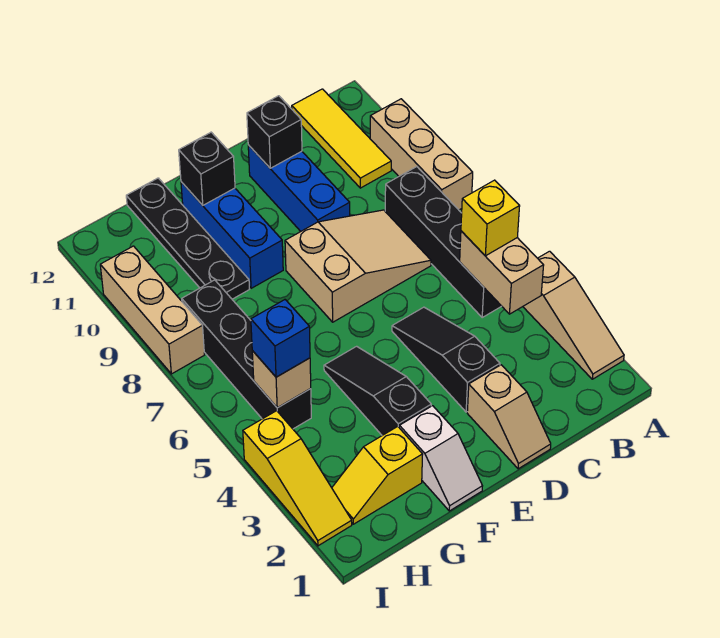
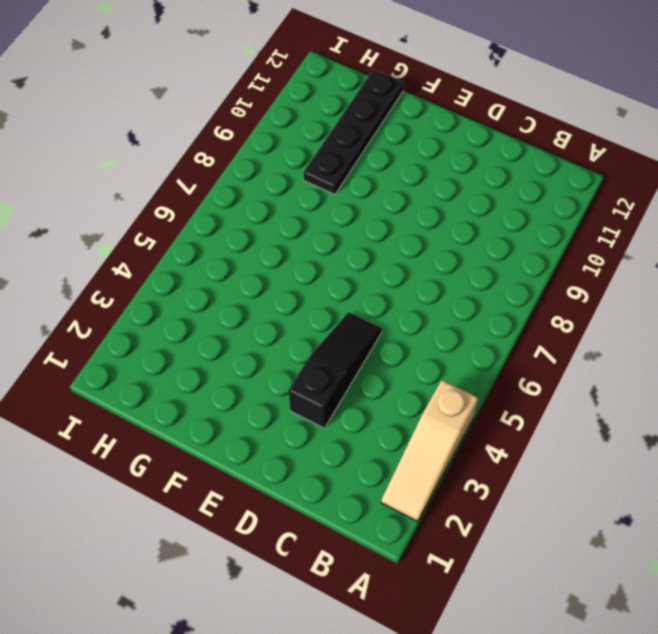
none -> tan brick A8:A10 level 1
none -> black brick B5:B8 level 1
none -> yellow tile B10:B12 level 1

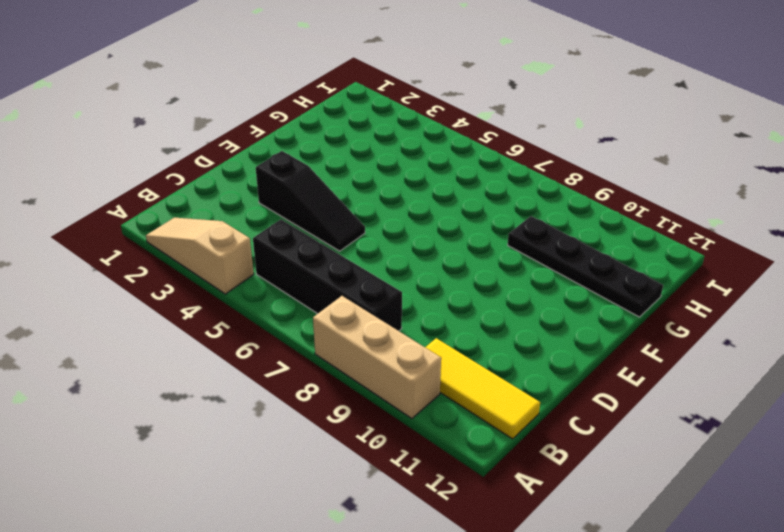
none -> tan slope C7:E8 level 1 top E
none -> tan slope D1:D2 level 1 top 2
none -> blue brick D9:D11 level 1

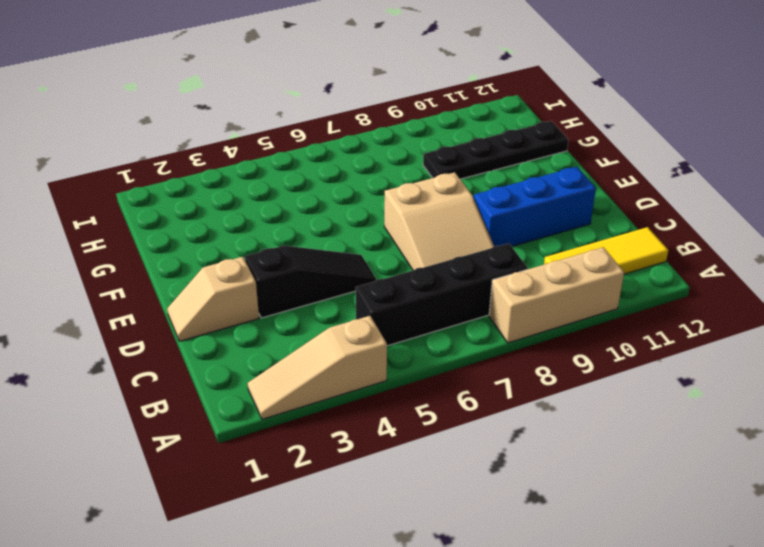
none -> white slope F1:F2 level 1 top 2
none -> black slope F3:F5 level 1 top 3
none -> blue brick F9:F11 level 1

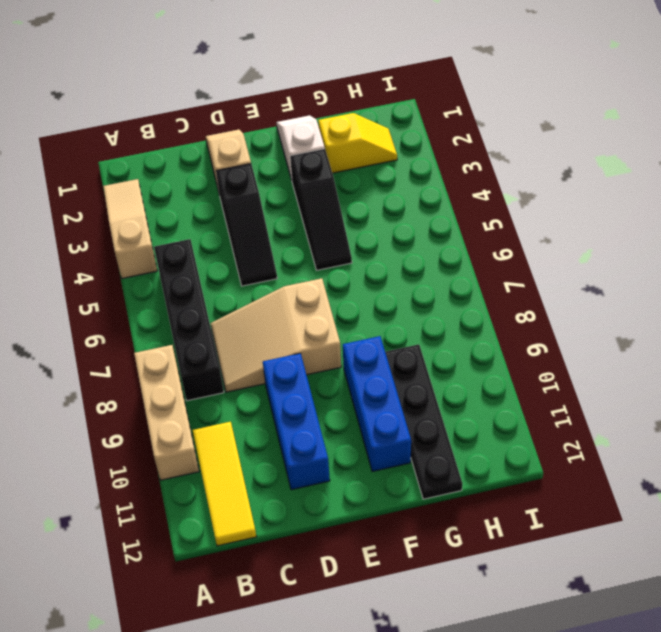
none -> black brick H5:H8 level 1
none -> yellow slope I2:I4 level 1 top 4
none -> tan brick I8:I10 level 1

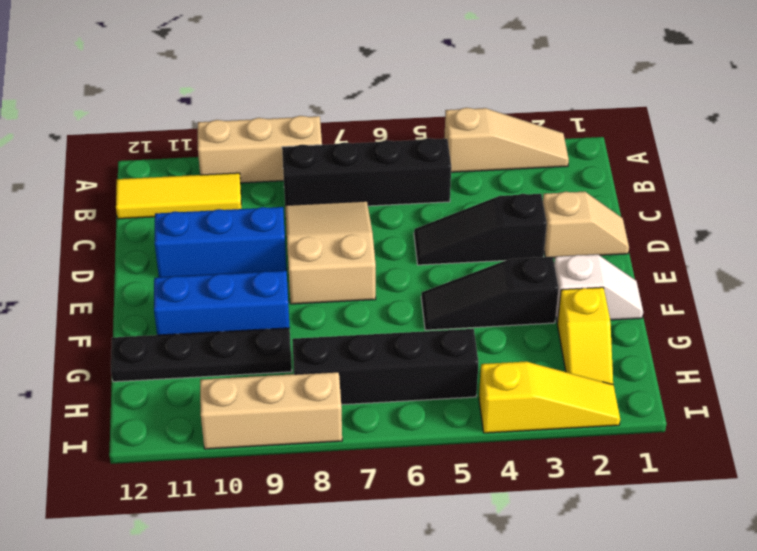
none -> tan brick B4:B5 level 2
none -> black brick D11 level 2
none -> black brick F11 level 2

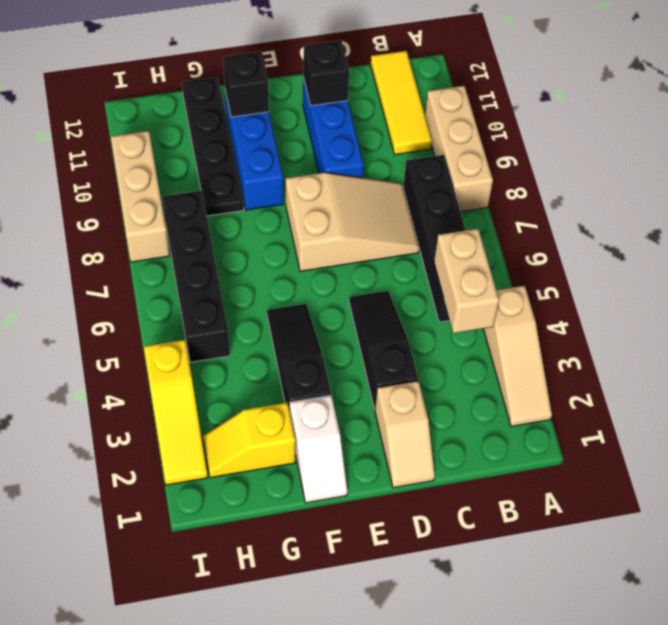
none -> tan brick H5 level 2
none -> yellow brick B5 level 3
none -> blue brick H5 level 3

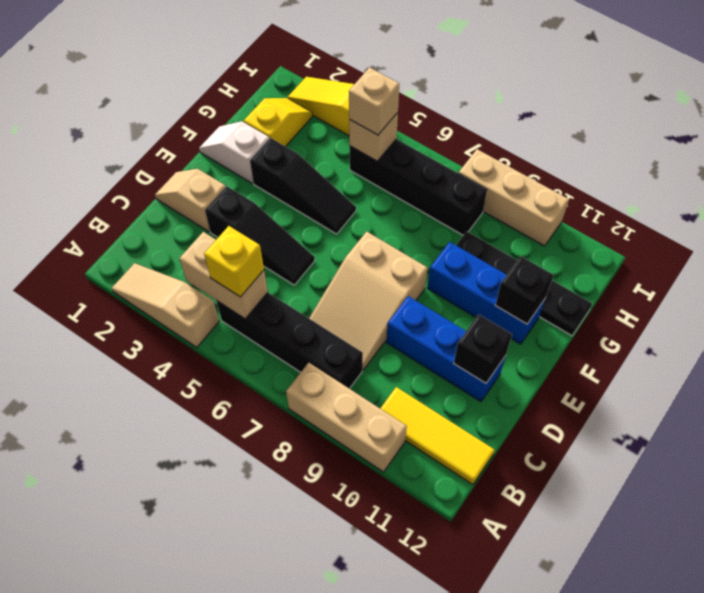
tan brick H5 level 3 -> blue brick H5 level 3

